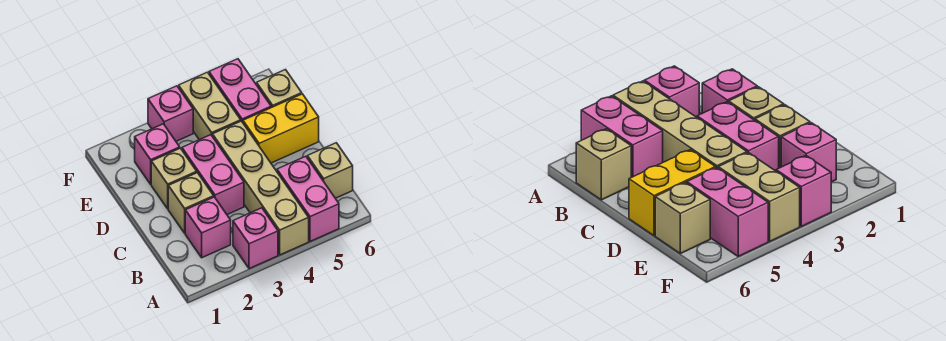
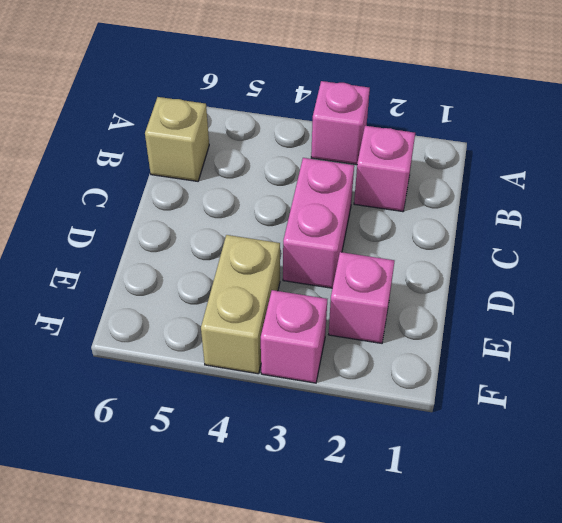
none -> tan brick A4:D4 level 1
none -> pink brick A5:B5 level 1
none -> tan brick C2 level 1

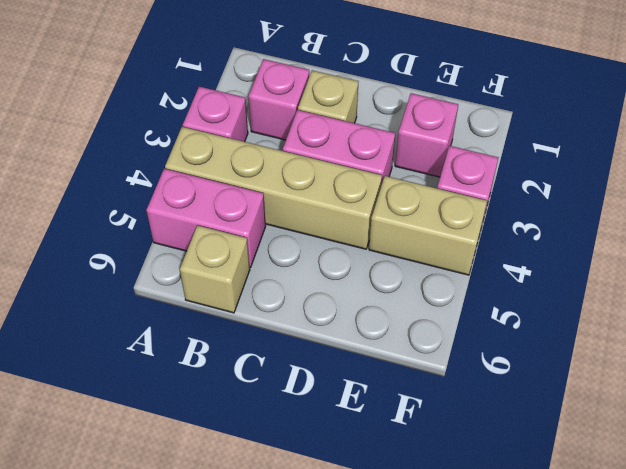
none -> tan brick D2 level 1
none -> yellow brick D5:D6 level 1
none -> pink brick E5:F5 level 1

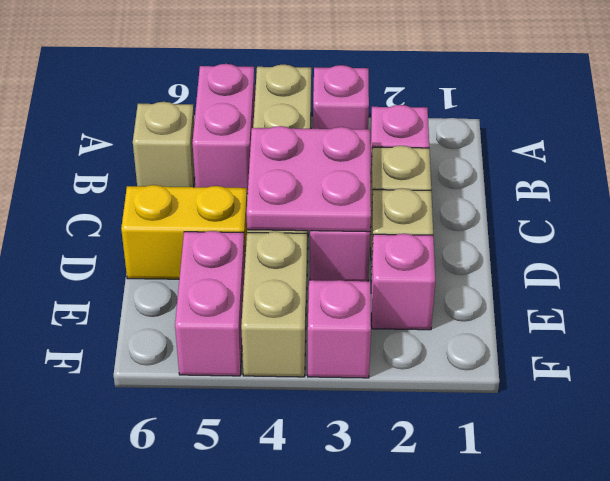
pink plate C3:D4 level 2 -> none
none -> tan brick E6 level 1

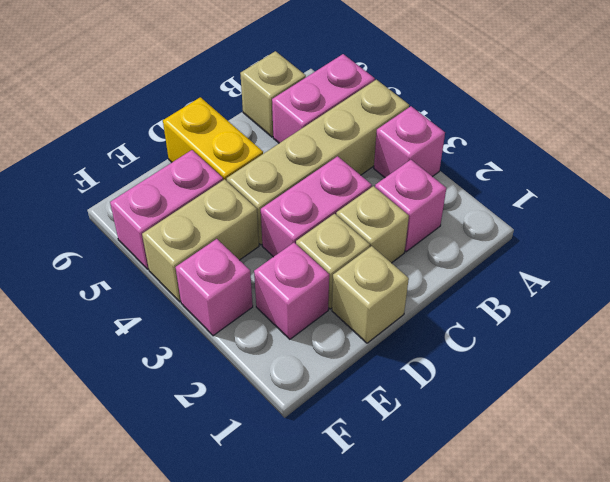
tan brick D1 level 1 -> tan brick E6 level 1

